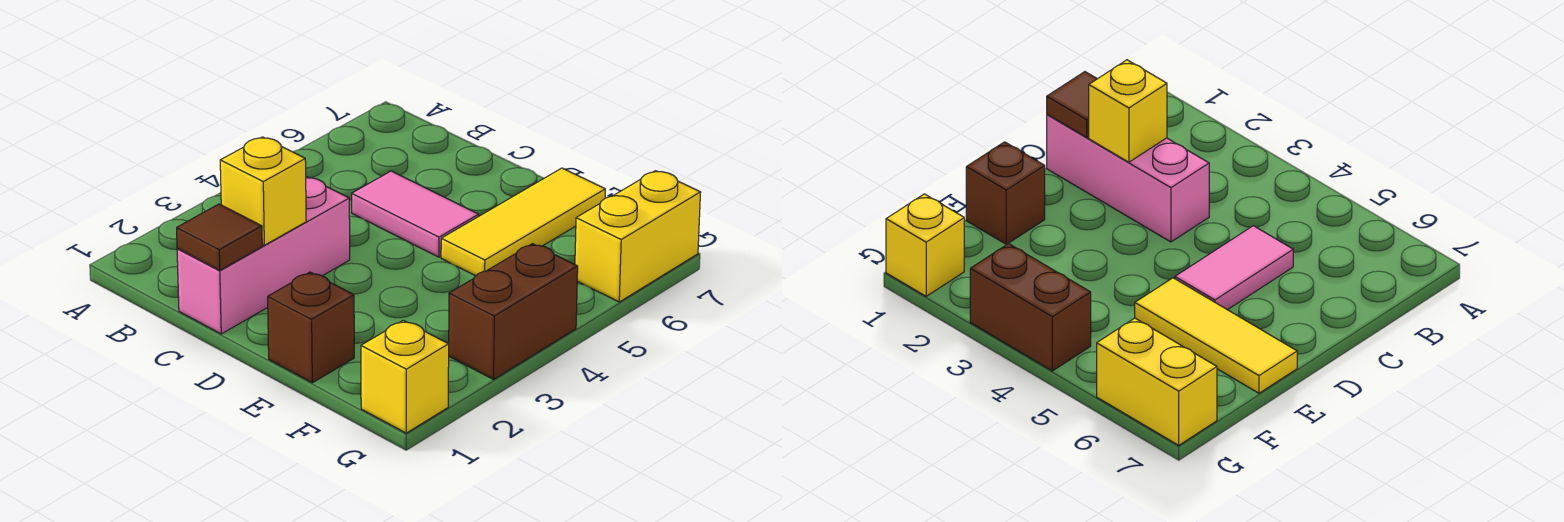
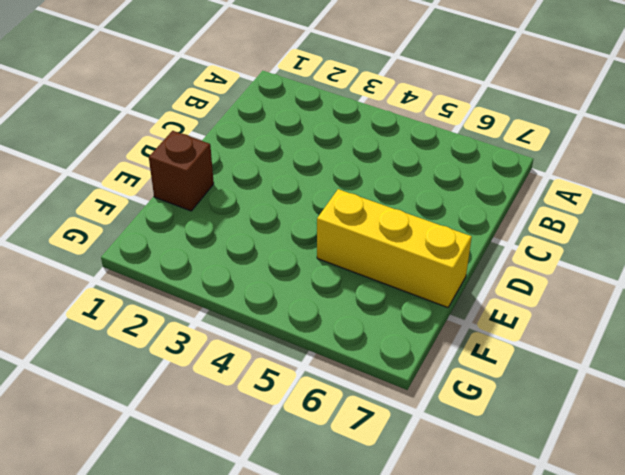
yellow brick E5:E7 level 1 -> yellow tile E5:E7 level 1
none -> pink brick C1:C3 level 1
none -> pink tile C5:D5 level 1

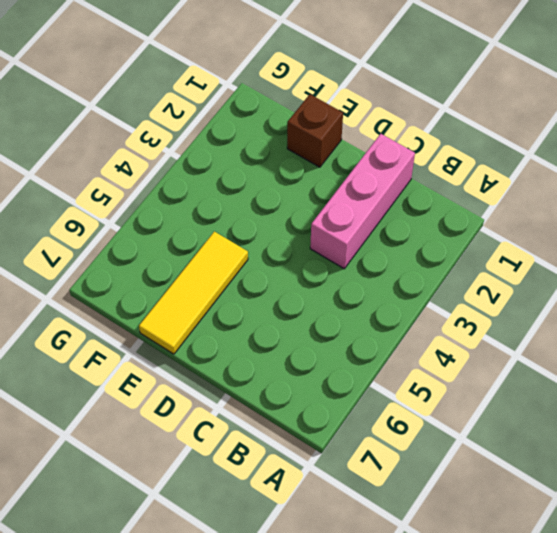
none -> pink tile C5:D5 level 1
none -> yellow brick G1 level 1

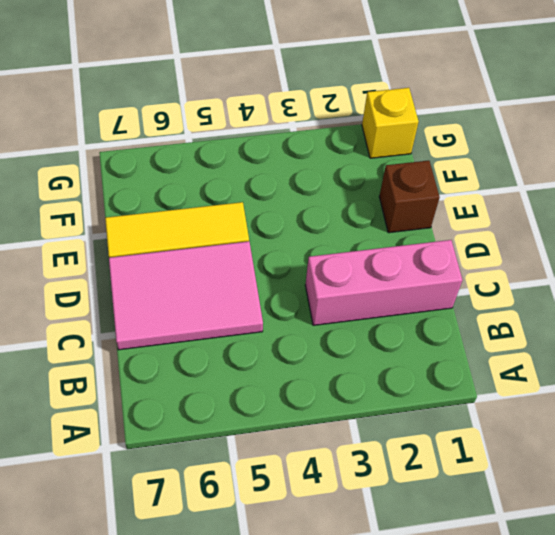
pink tile C5:D7 level 1 -> pink tile C5:D5 level 1
none -> brown brick G3:G4 level 1
none -> yellow brick G6:G7 level 1

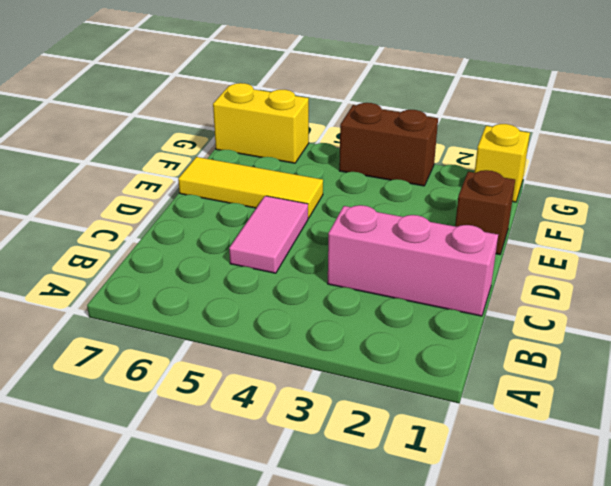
none -> brown tile C1 level 2
none -> yellow brick C2 level 2

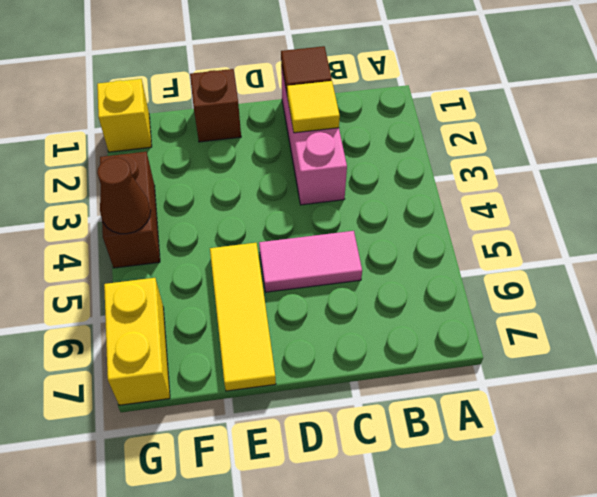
yellow tile C2 level 2 -> yellow brick C2 level 2
brown cone G4 level 2 -> none

